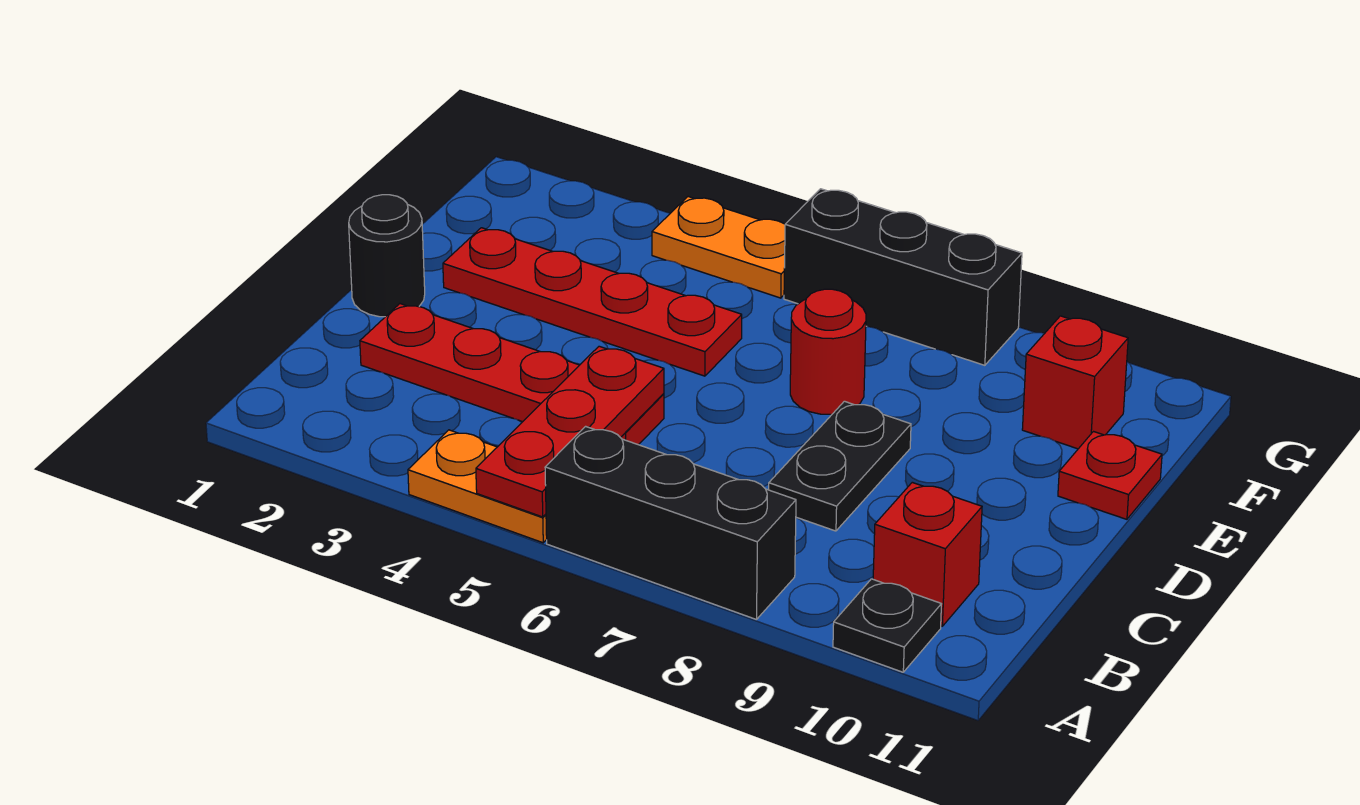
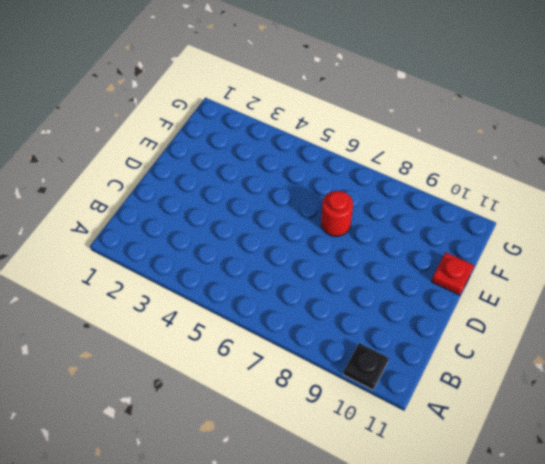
none -> orange plate A4:A5 level 1
none -> black brick A6:A8 level 1
none -> red brick B10 level 1

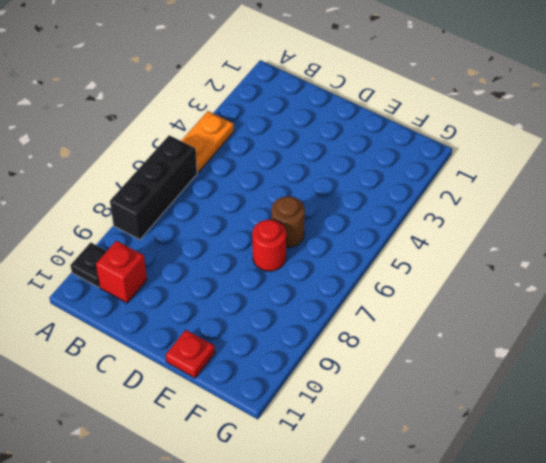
brown round brick E6 level 1 -> none
none -> red plate C2:C5 level 1
none -> black plate C8:D8 level 1
none -> black round brick D1 level 1

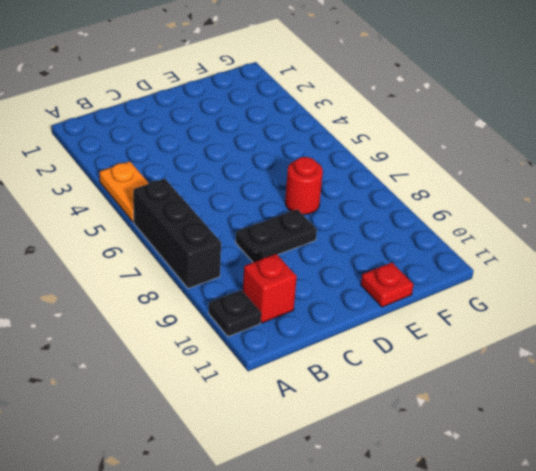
none -> red plate C2:C5 level 1
none -> black round brick D1 level 1
none -> red plate E2:E5 level 1

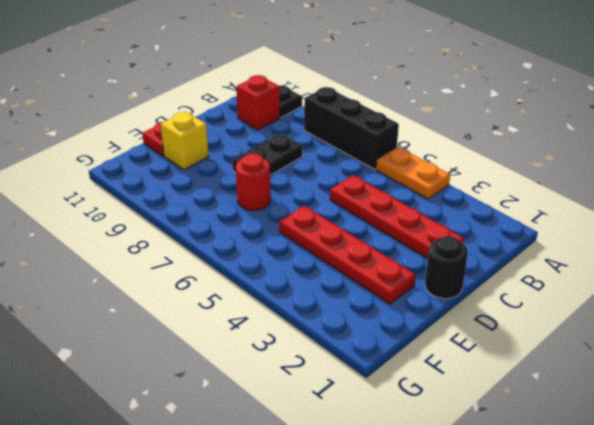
yellow brick E10 level 1 -> none
none -> red brick F10 level 1
none -> orange plate G4:G5 level 1
none -> black brick G6:G8 level 1

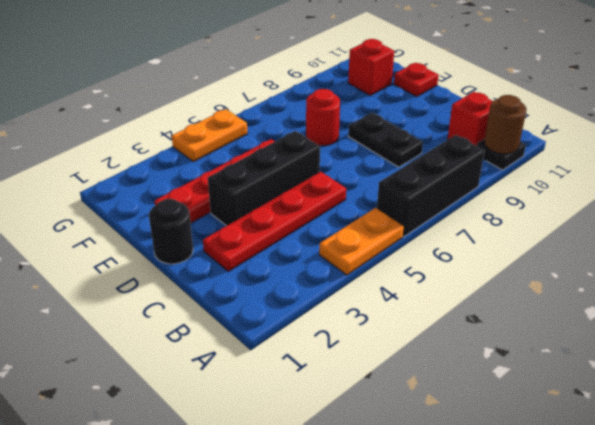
brown round brick A10 level 2 -> none
black brick D3:D5 level 1 -> black brick G6:G8 level 1
none -> red plate A5:C5 level 2

